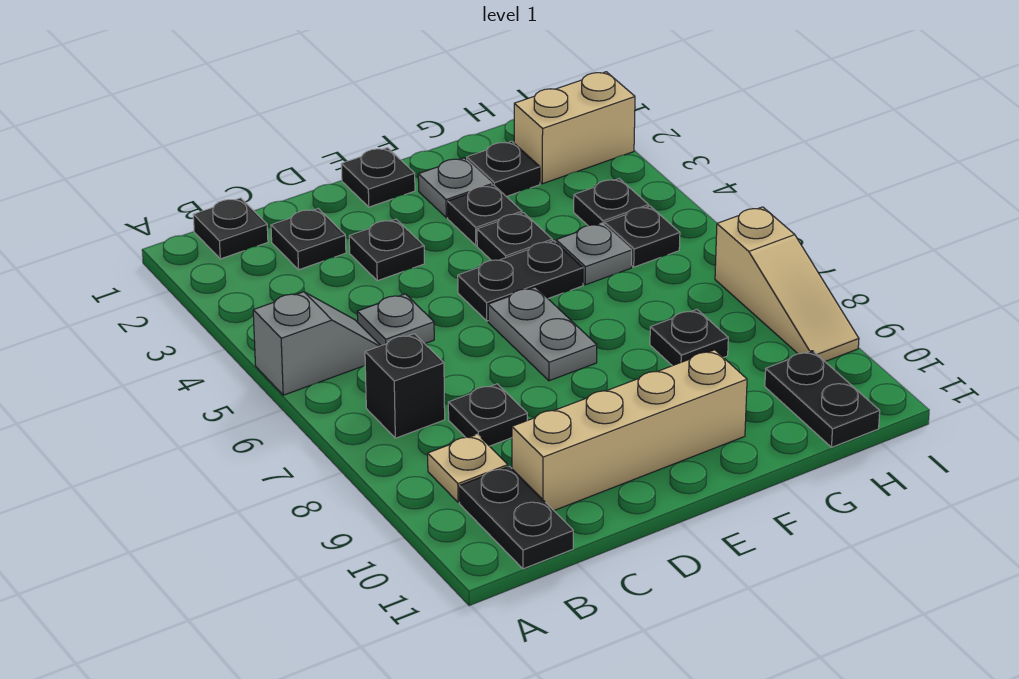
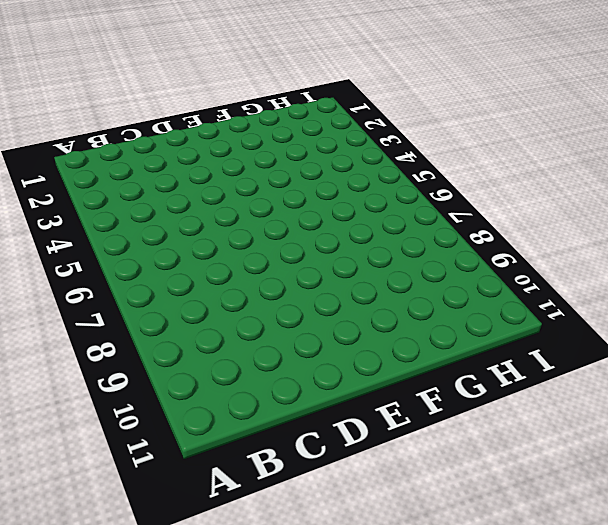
none -> grey slope A5:B5 level 1 top A
none -> black plate B1 level 1
none -> black brick B7 level 1

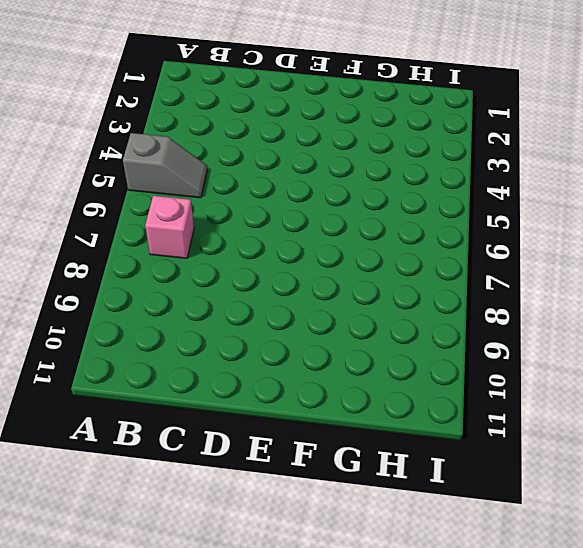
pink brick B7 level 1 -> black brick B7 level 1
none -> black plate B1 level 1
none -> tan plate B9 level 1
none -> black plate B10:B11 level 1

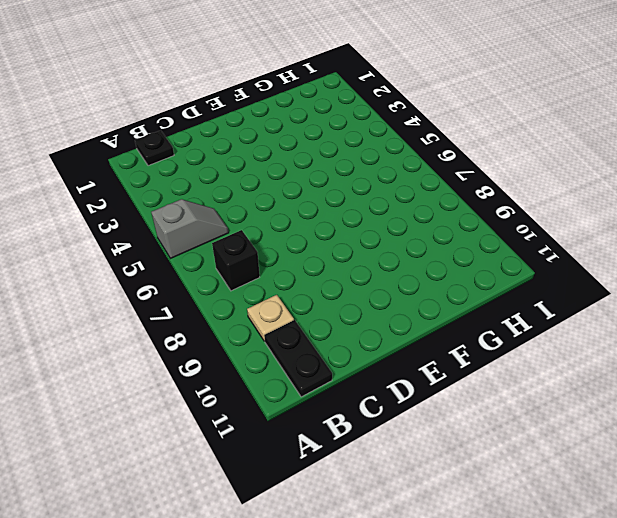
none -> black plate C2 level 1
none -> grey plate C5 level 1
none -> black plate C8 level 1

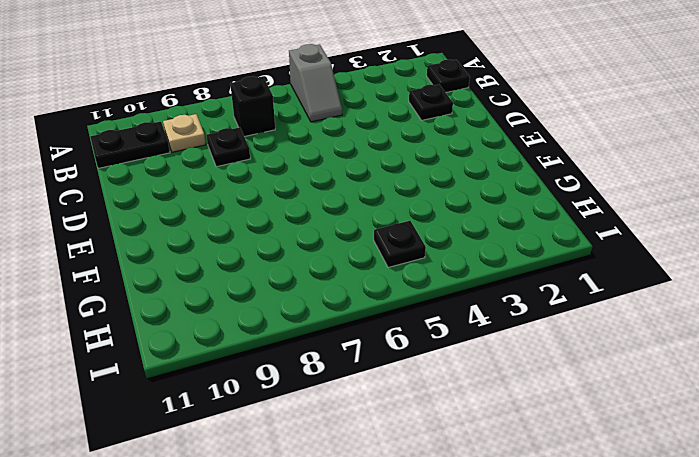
none -> grey plate C5 level 1
none -> tan brick C10:F10 level 1
none -> black plate D3 level 1

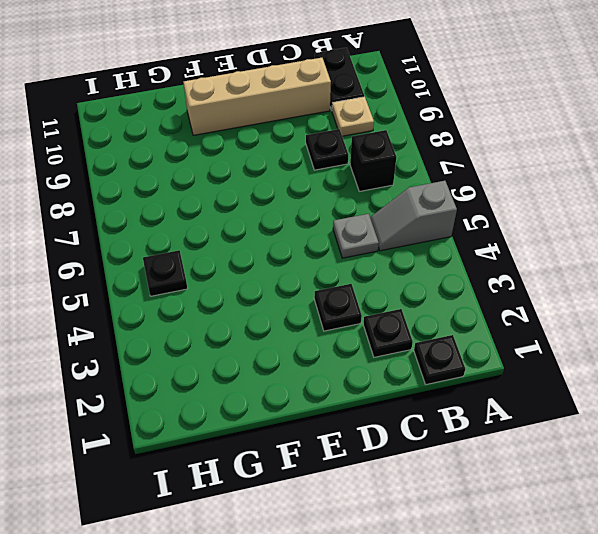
none -> black plate E1 level 1
none -> black plate E5:F5 level 1
none -> grey plate E6:E7 level 1

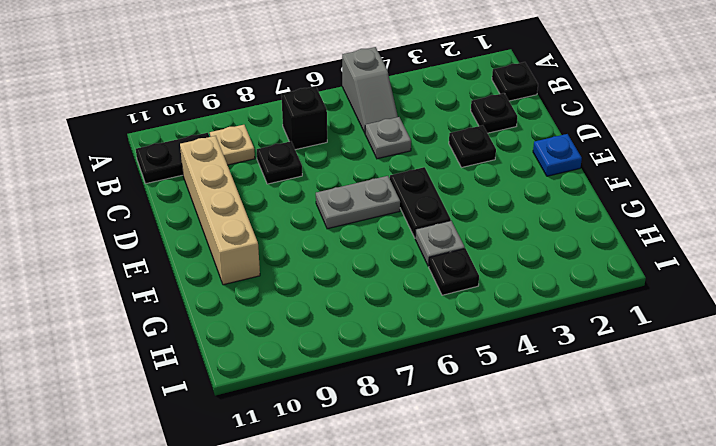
blue plate E1 level 1 -> black plate E1 level 1
none -> grey plate F2 level 1
none -> black plate F3 level 1
none -> black plate F4 level 1

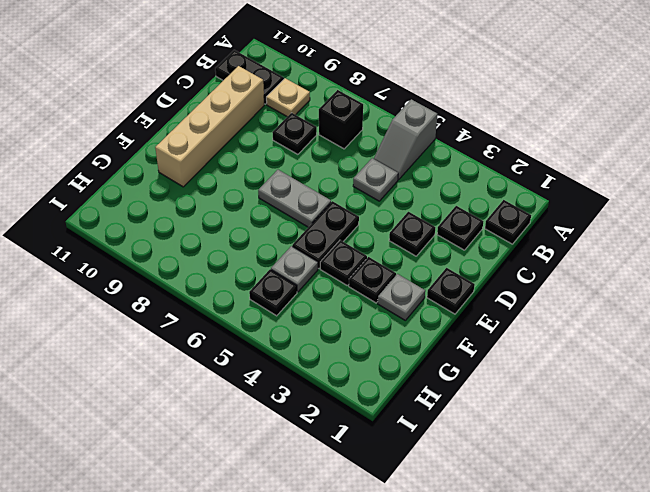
none -> black plate G2 level 1
none -> black plate G8 level 1
none -> tan brick H2:I2 level 1

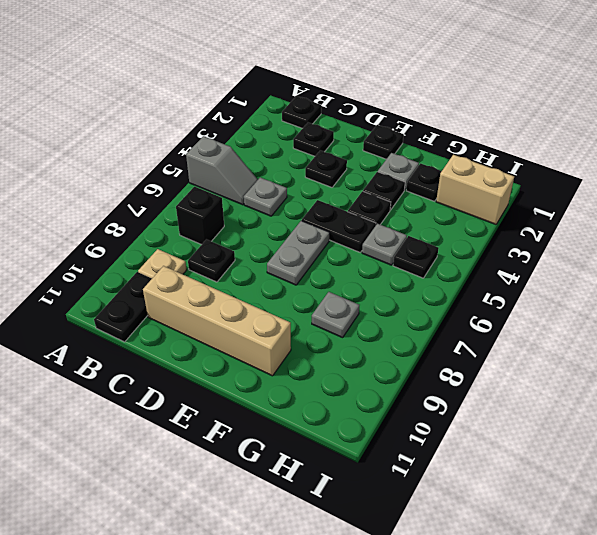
grey plate G8 level 1 -> black plate G8 level 1
none -> black plate H4 level 1
none -> black plate H10:H11 level 1
none -> tan slope I7:I9 level 1 top 7

